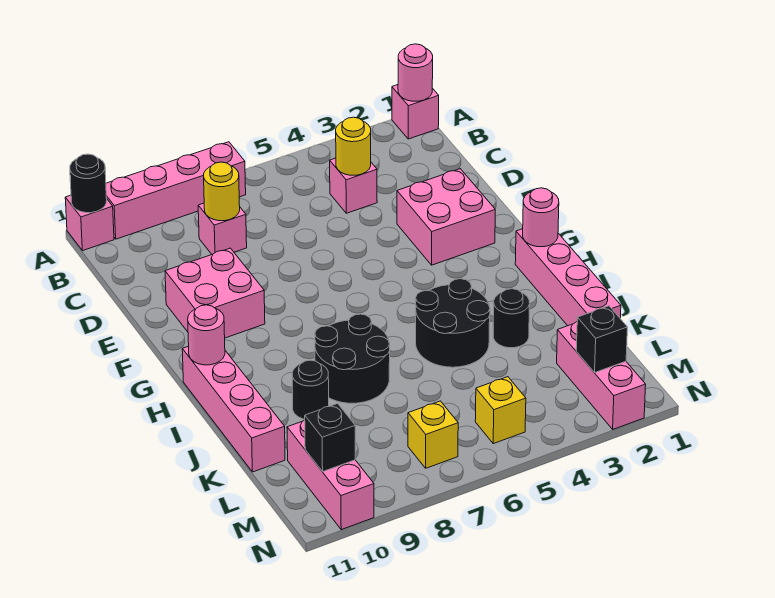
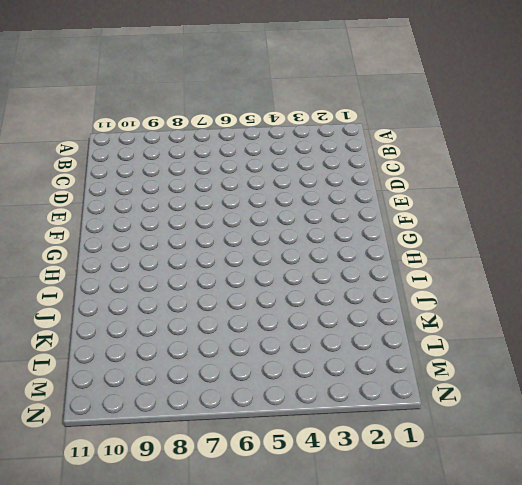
none -> pink brick A1 level 1
none -> pink brick A7:A10 level 1
none -> pink brick A11 level 1

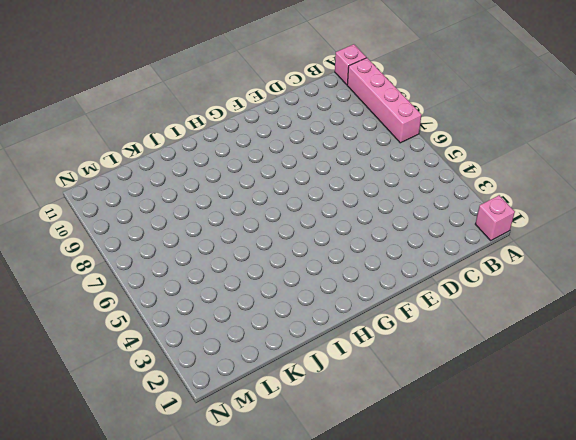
none -> pink brick C4 level 1
none -> pink brick C8 level 1
none -> pink brick E2:F3 level 1

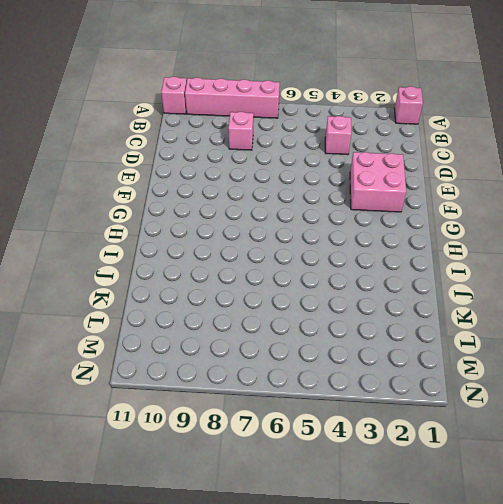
none -> pink brick E9:F10 level 1
none -> pink brick H1:K1 level 1
none -> pink brick H11:K11 level 1

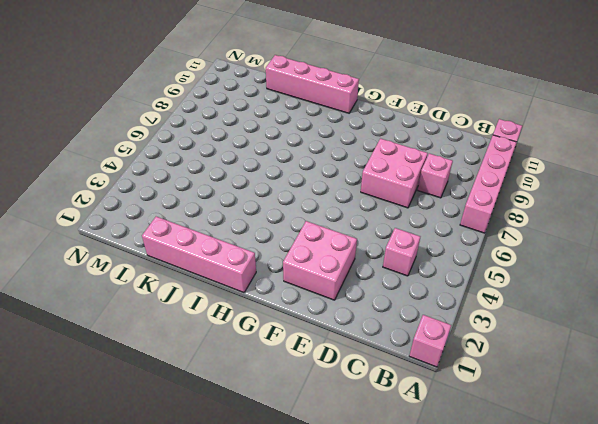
pink brick D7:E8 level 1 -> pink brick E9:F10 level 1
none -> black round brick I4:J5 level 1
none -> black round brick I7:J8 level 1
none -> black round brick J3 level 1

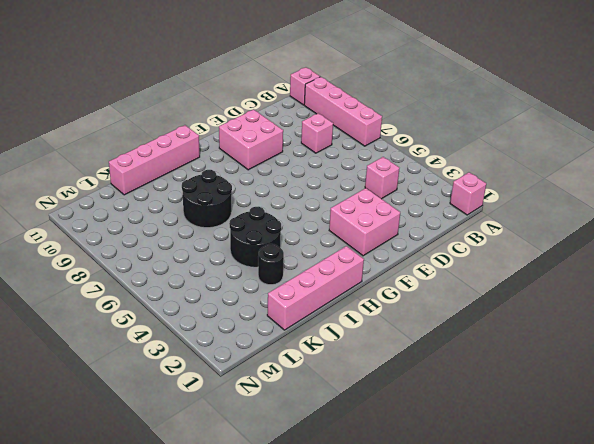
none -> black round brick J9 level 1
none -> pink brick L2:N2 level 1
none -> pink brick L10:N10 level 1

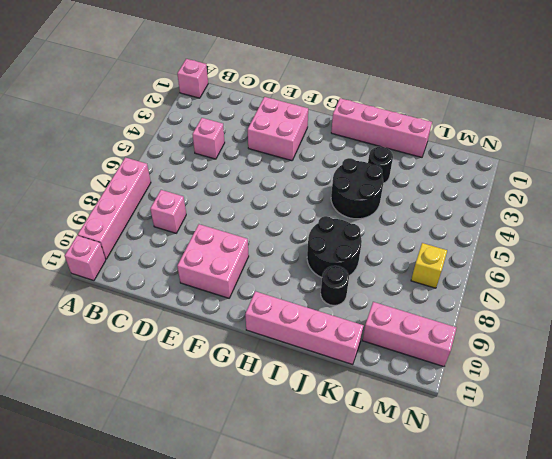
none -> pink brick L2:N2 level 1
none -> yellow brick M5 level 1
none -> pink round brick A1 level 2

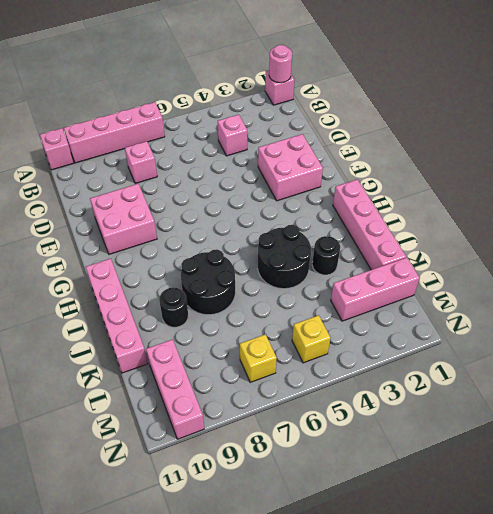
pink brick L1:L3 level 1 -> pink brick L2:N2 level 1
none -> black round brick A11 level 2
none -> yellow round brick C4 level 2
none -> yellow round brick C8 level 2

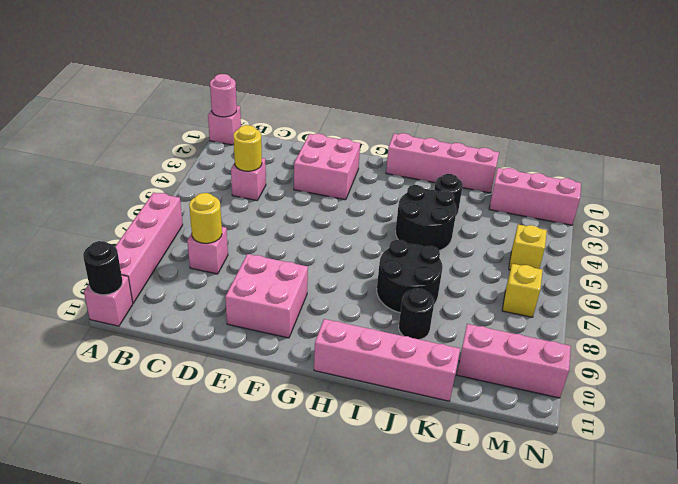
none -> pink round brick H1 level 2
none -> pink round brick H11 level 2
none -> black brick M2 level 2

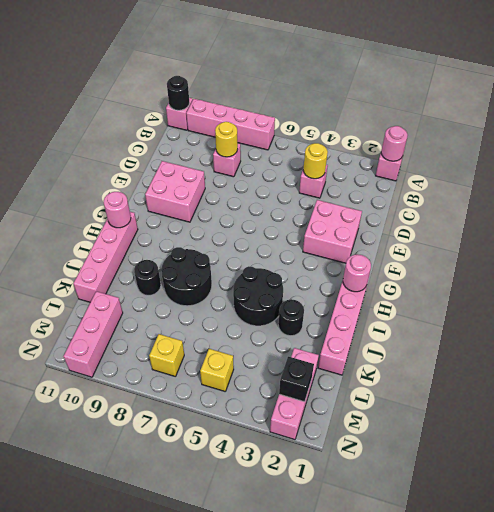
none -> black brick M10 level 2

